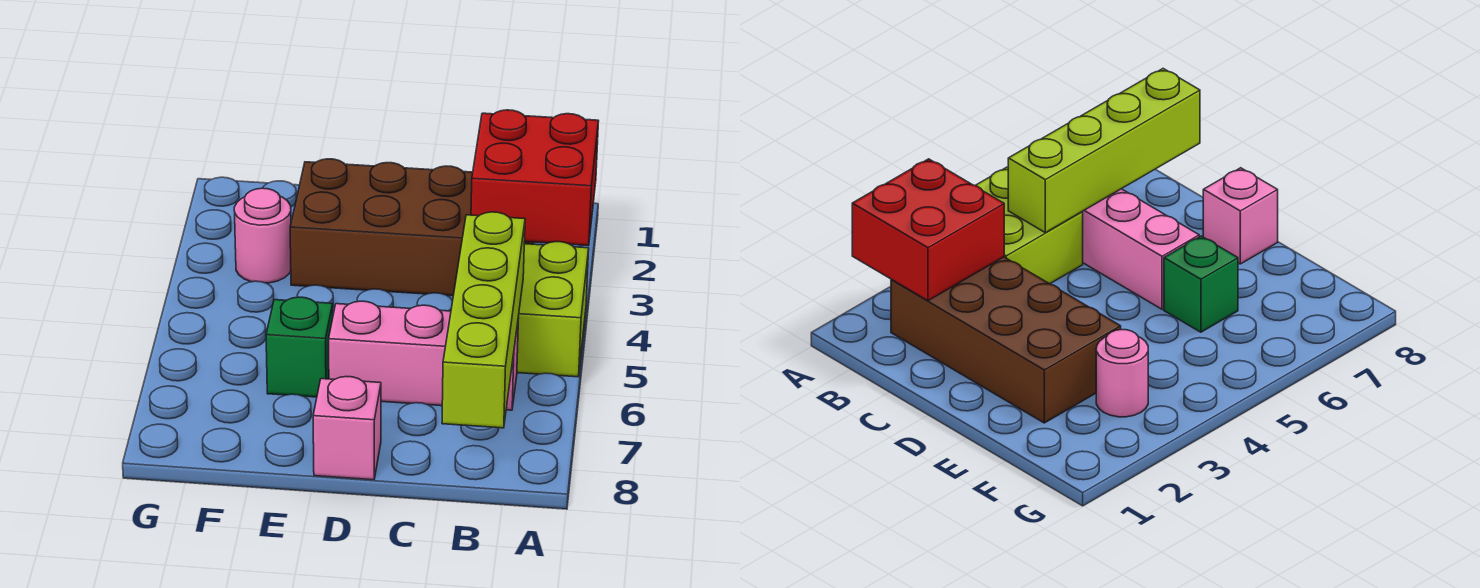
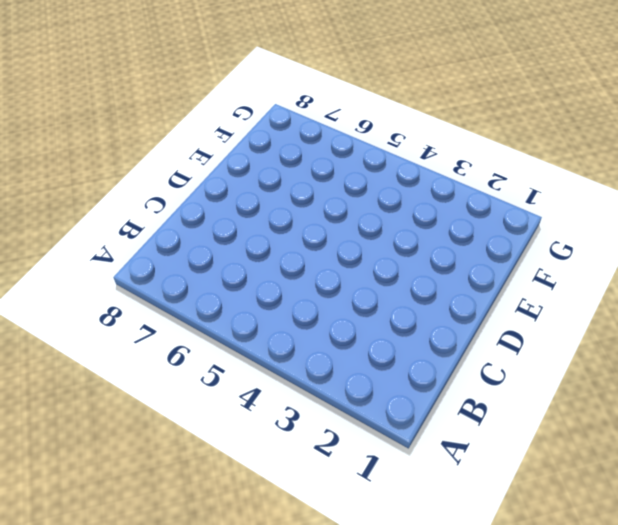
none -> lime brick A4:B5 level 1
none -> brown brick B2:E3 level 1

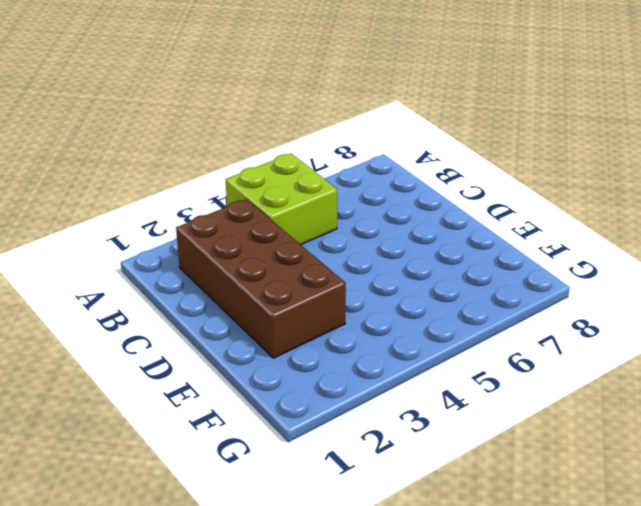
none -> pink brick B6:D6 level 1
none -> pink brick D8 level 1

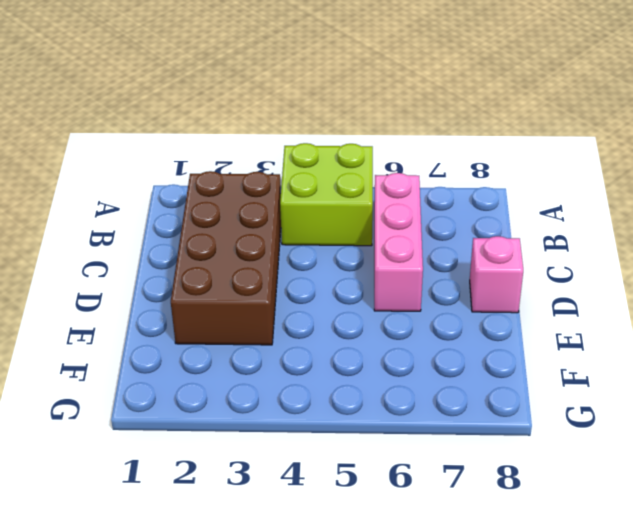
none -> green brick E6 level 1
none -> pink round brick F3 level 1

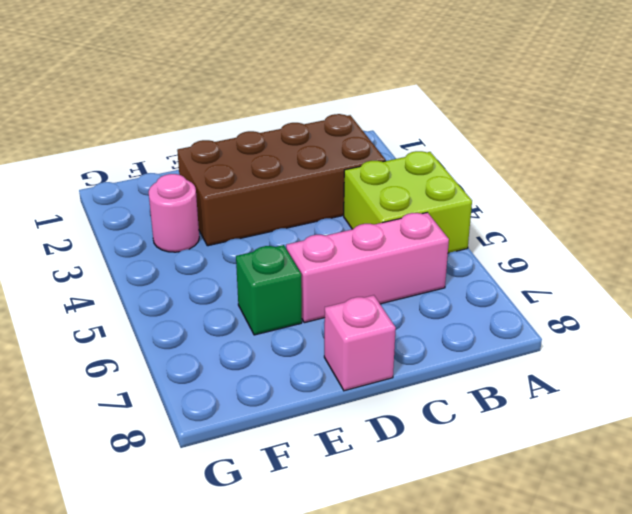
none -> red brick A2:B3 level 2
none -> lime brick B5:B8 level 2

